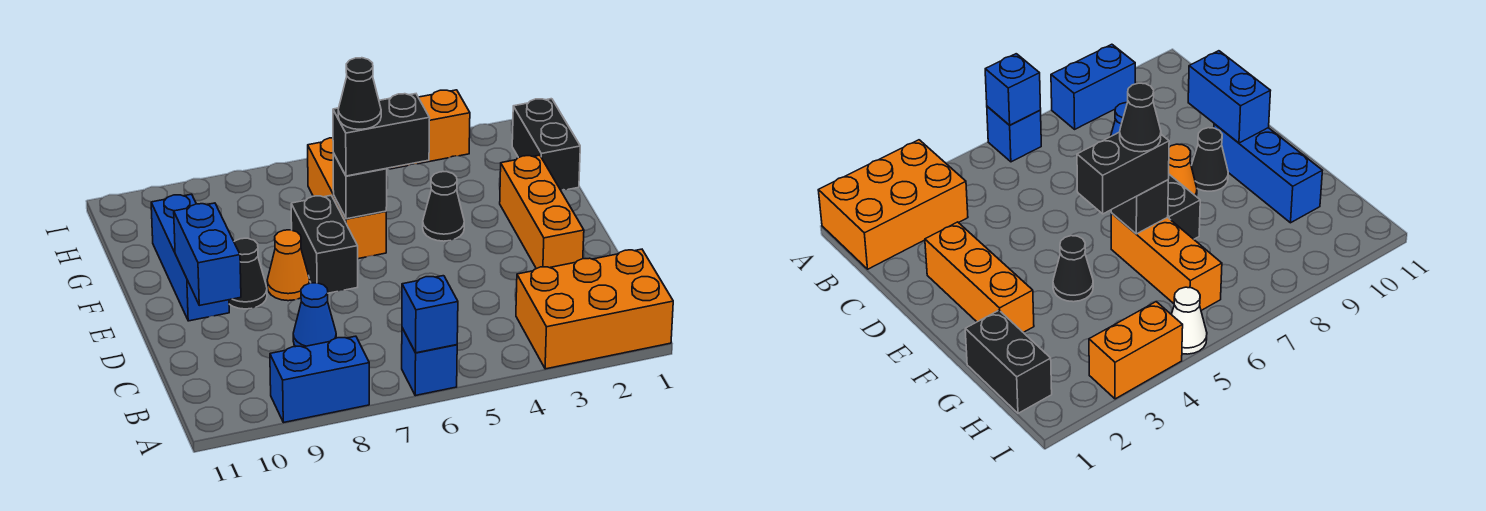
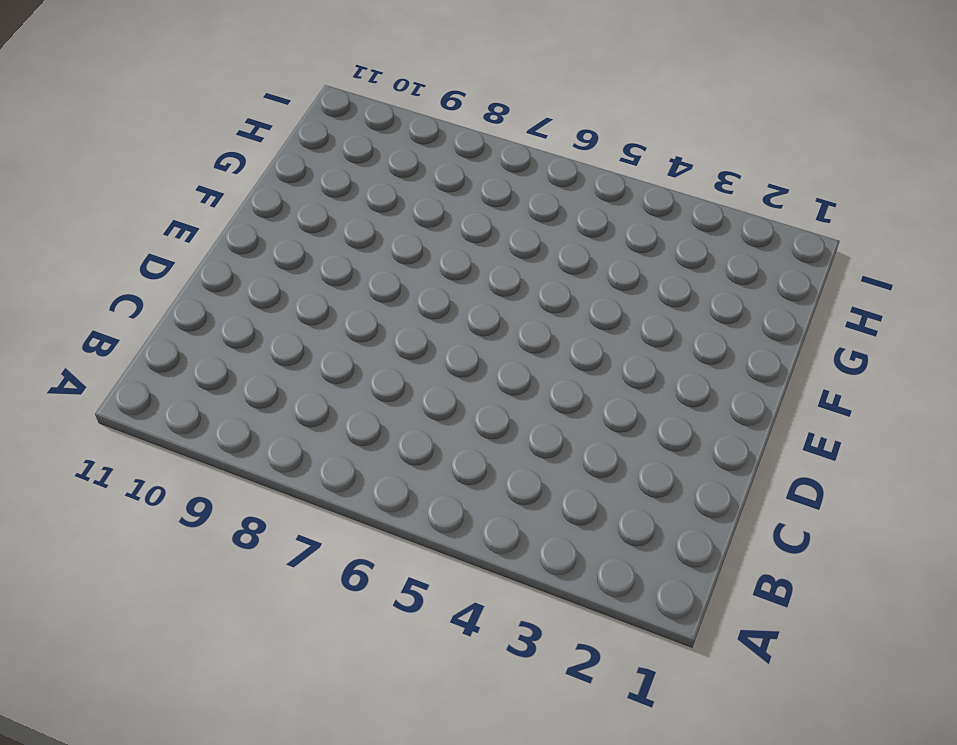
none -> orange brick A1:B3 level 1
none -> blue brick A6 level 1
none -> blue brick A8:A9 level 1

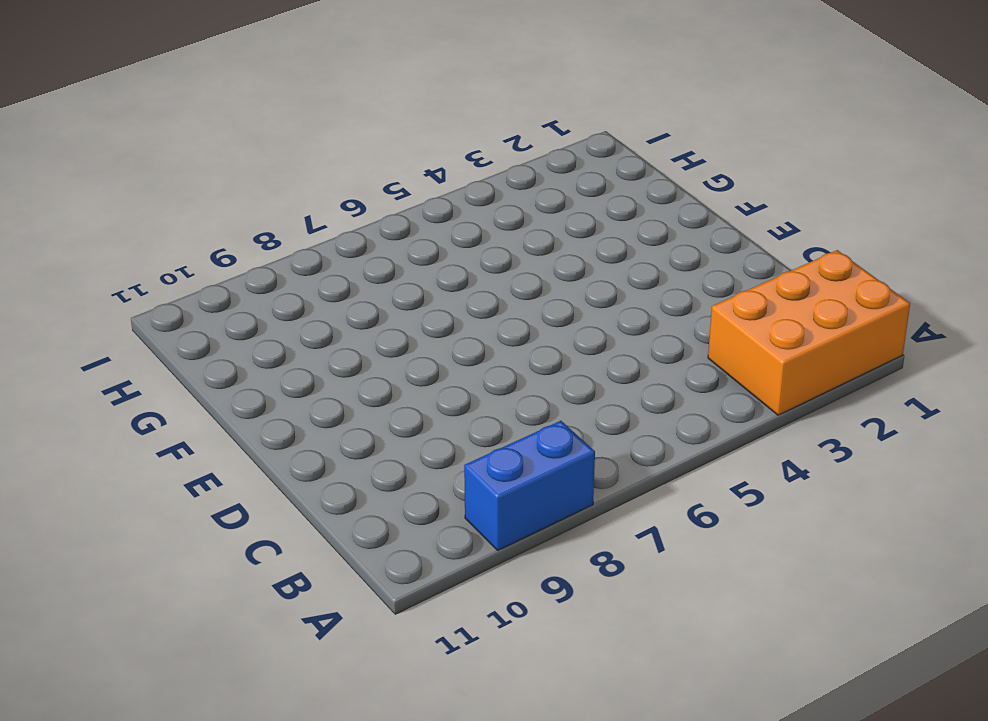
none -> blue brick A6 level 1
none -> blue cone C8 level 1
none -> orange brick D2:F2 level 1

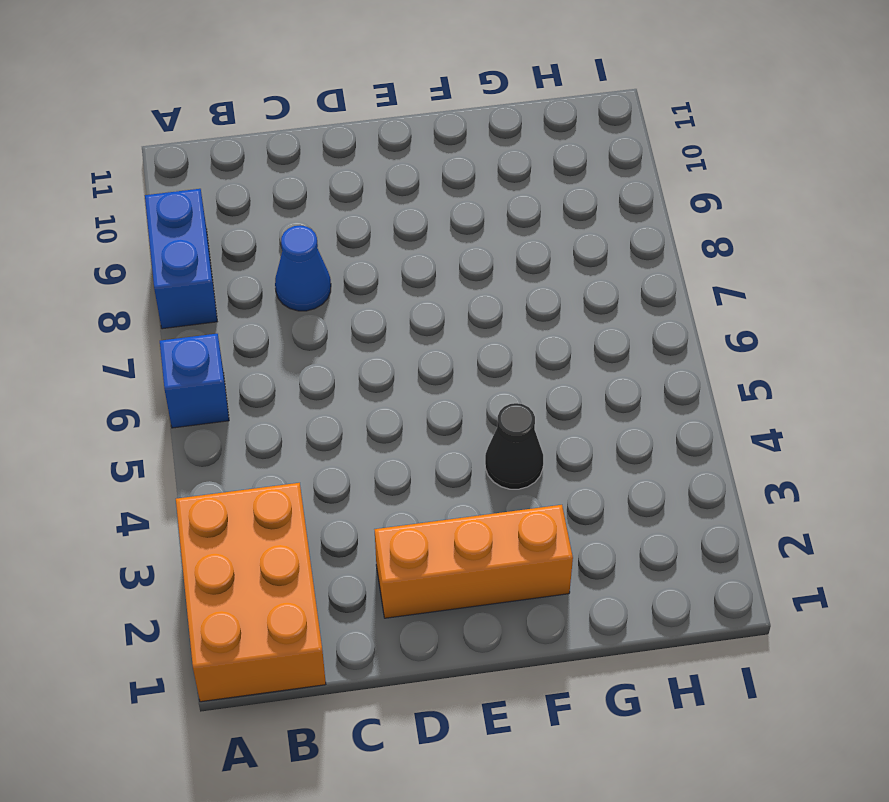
none -> black brick E7:F7 level 1
none -> orange cone E8 level 1
none -> black cone E9 level 1

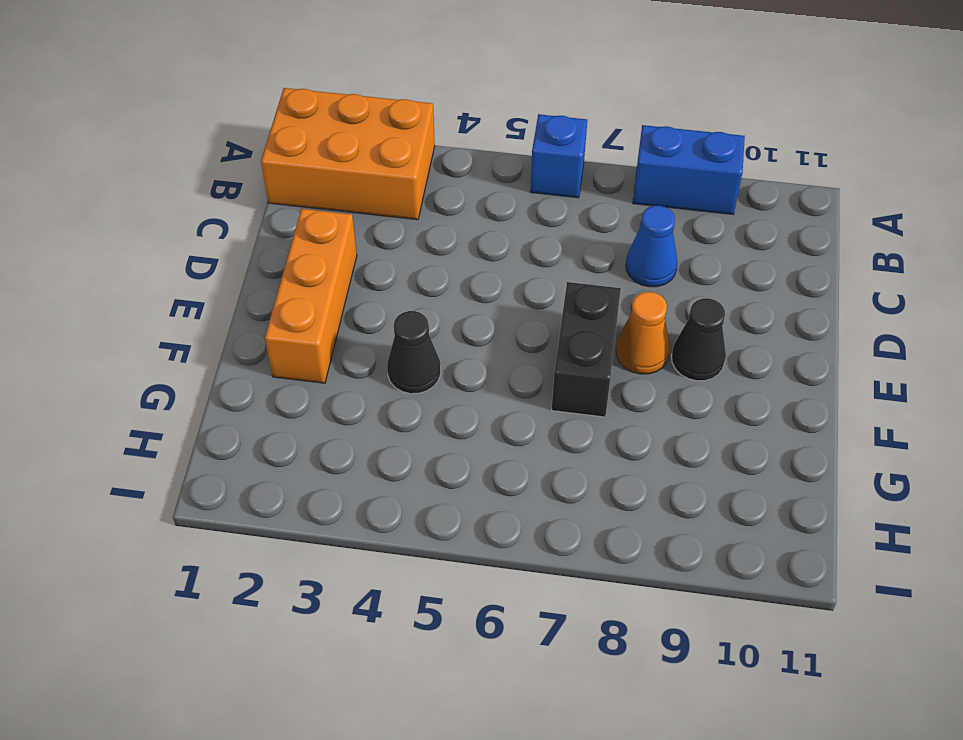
none -> blue brick E10:G10 level 1
none -> orange brick F6:H6 level 1
none -> black brick G1:H1 level 1

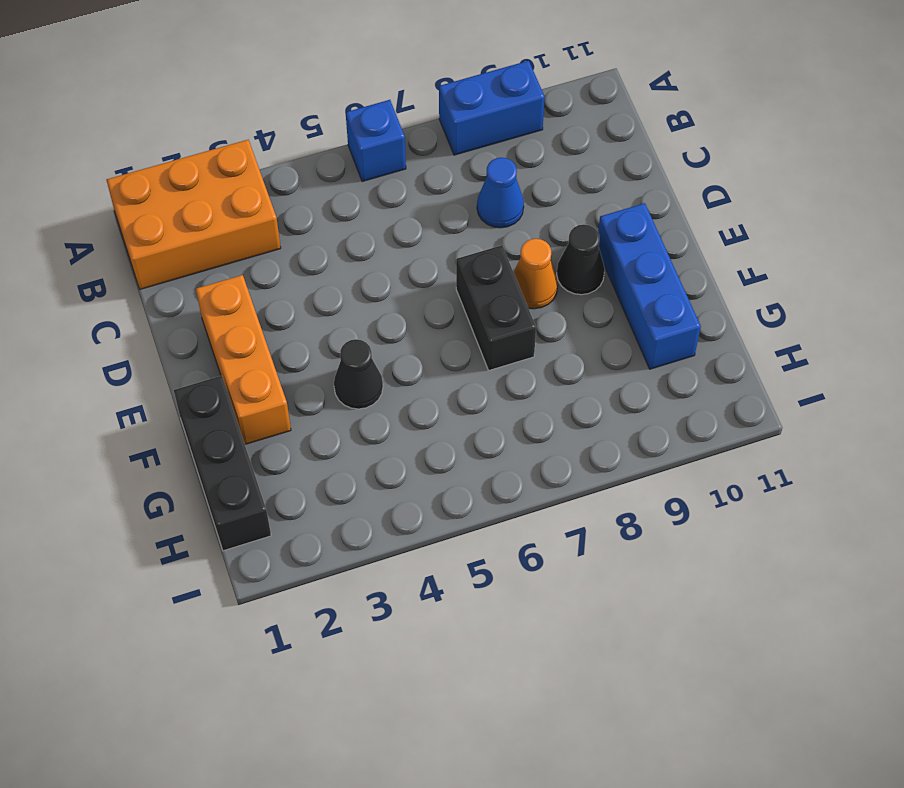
black brick F1:H1 level 1 -> black brick G1:H1 level 1
none -> orange brick F6:H6 level 1
none -> orange brick I3:I4 level 1
none -> white cone I5 level 1

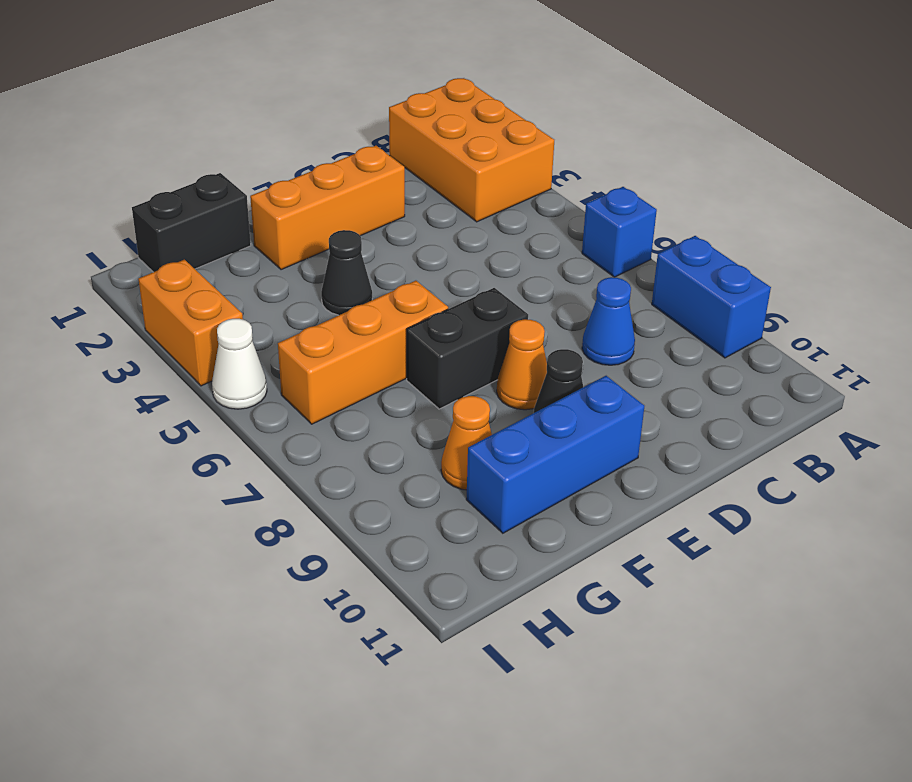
orange cone G9 level 1 -> none
none -> blue brick A6 level 2
none -> blue brick D10:E10 level 2
none -> black brick F6 level 2

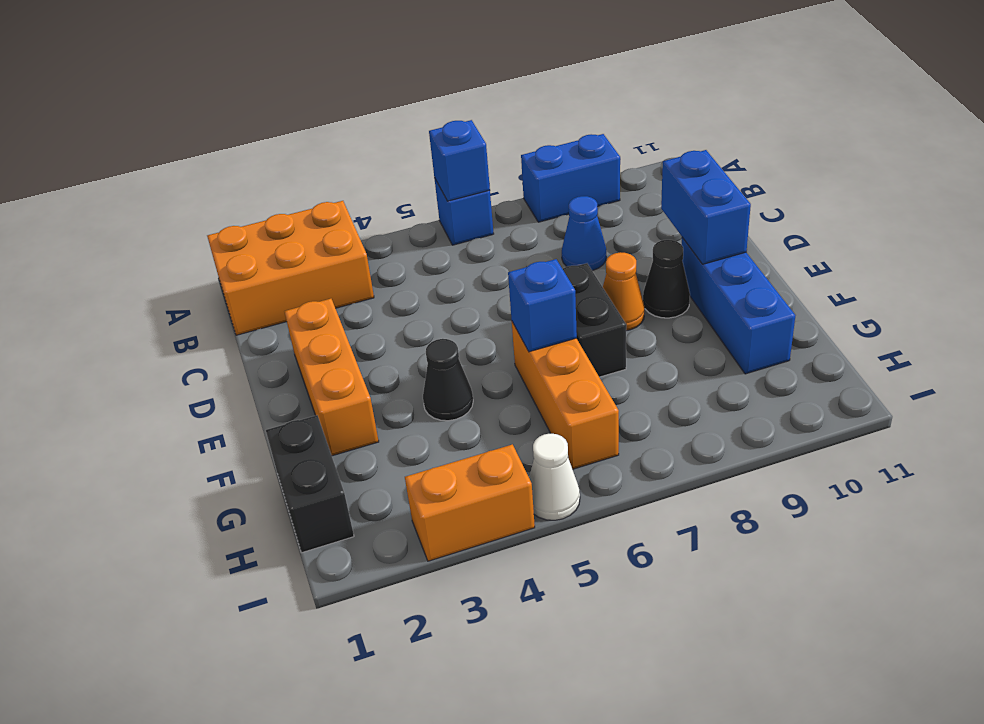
blue brick F6 level 2 -> black brick F6 level 2
none -> black brick F5:F6 level 3
none -> black cone F6 level 4

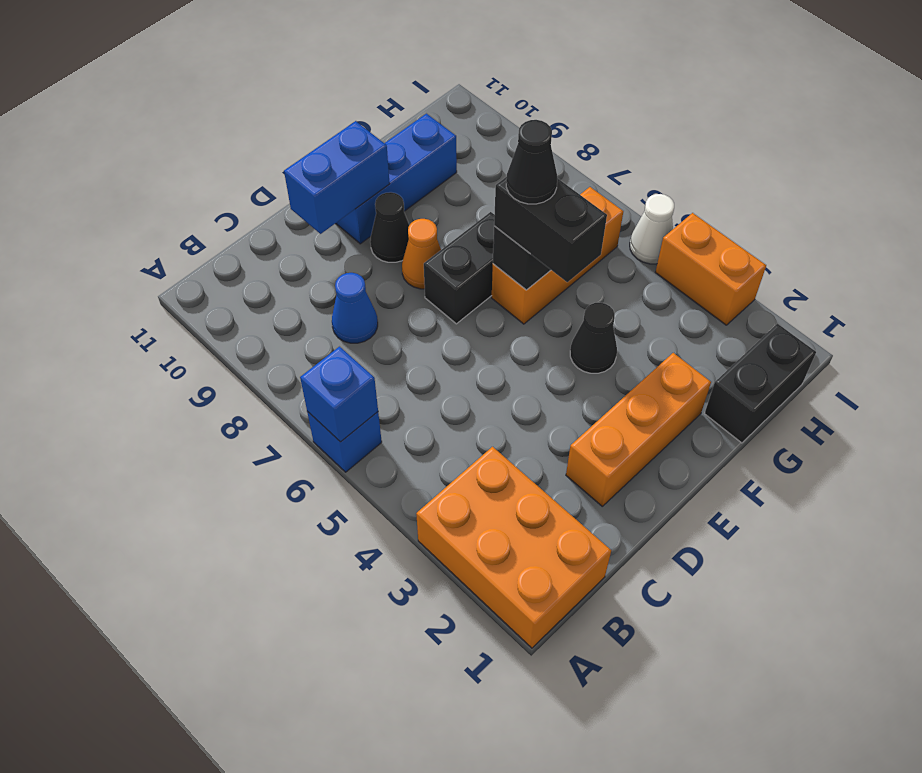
none -> blue brick A8:A9 level 1

